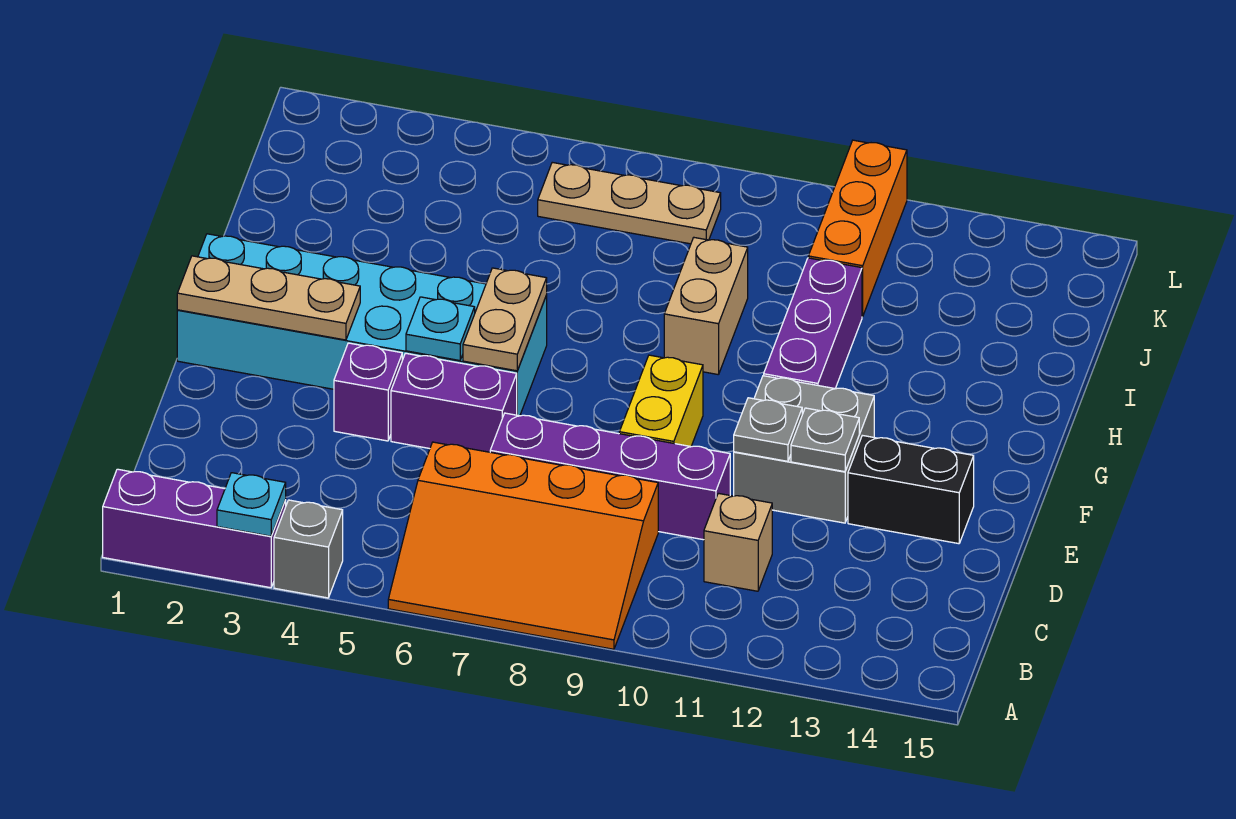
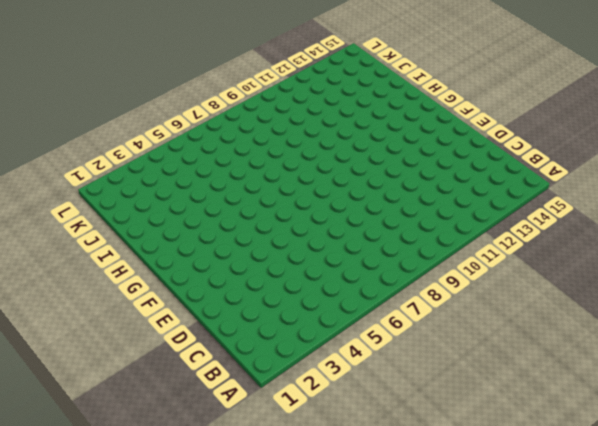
none -> purple brick A1:A3 level 1
none -> grey brick A4 level 1
none -> orange slope A6:C9 level 1 top C

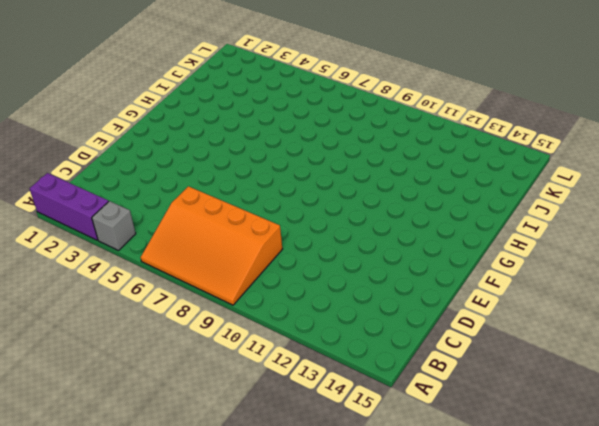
none -> tan brick C11 level 1
none -> purple brick D7:D10 level 1
none -> purple brick E4 level 1

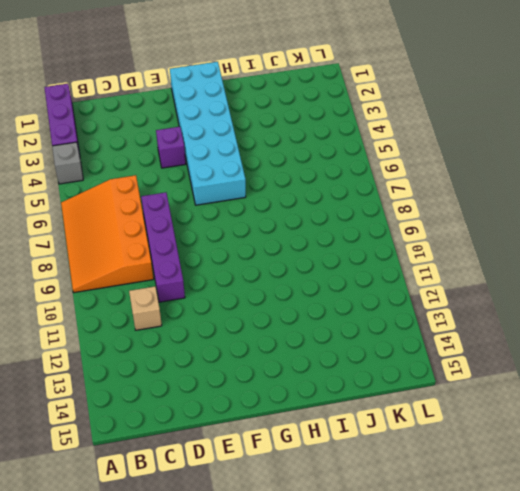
none -> purple brick E5:E6 level 1
none -> yellow brick E9:F9 level 1
none -> grey brick E11:F12 level 1

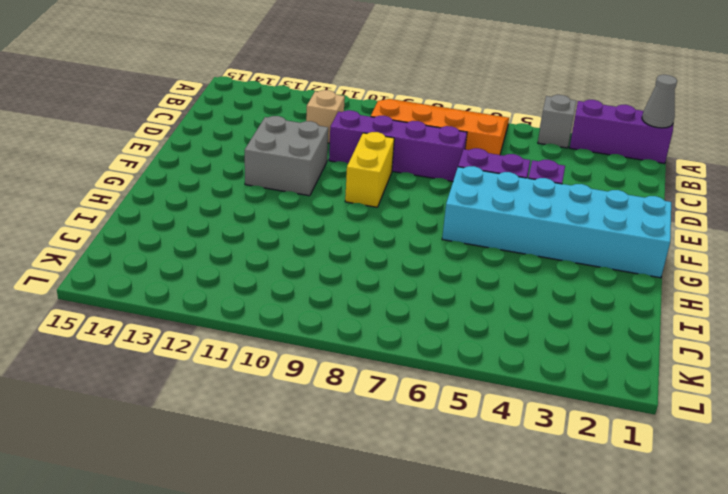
grey cone A1 level 2 -> none
none -> black brick E13:E14 level 1
none -> purple brick G11:I11 level 1
none -> tan brick H9:I9 level 1

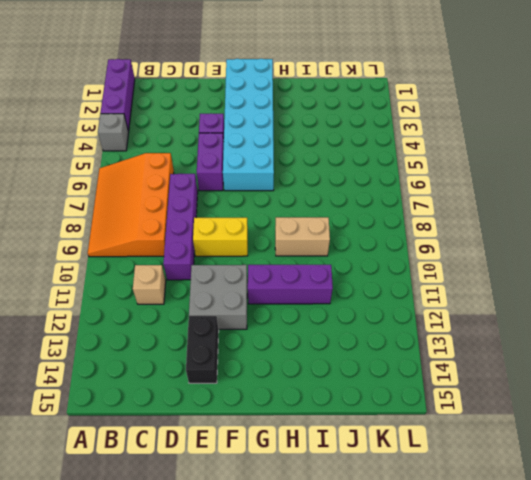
none -> orange brick J11:L11 level 1
none -> tan plate K6:K8 level 1
none -> cyan plate A3 level 2

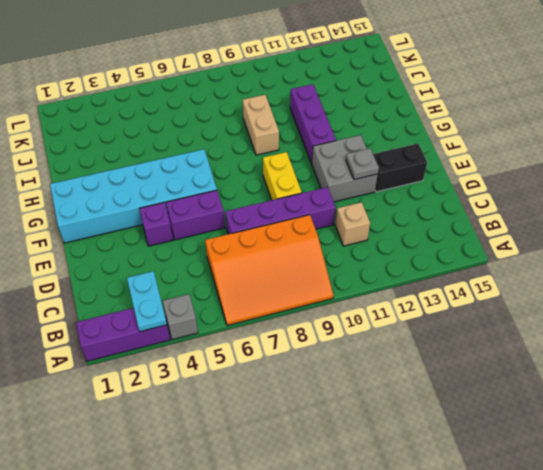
cyan plate A3:B3 level 2 -> cyan plate A3 level 2
none -> orange brick J11:L11 level 1
none -> tan plate K6:K8 level 1
none -> grey plate E11 level 2

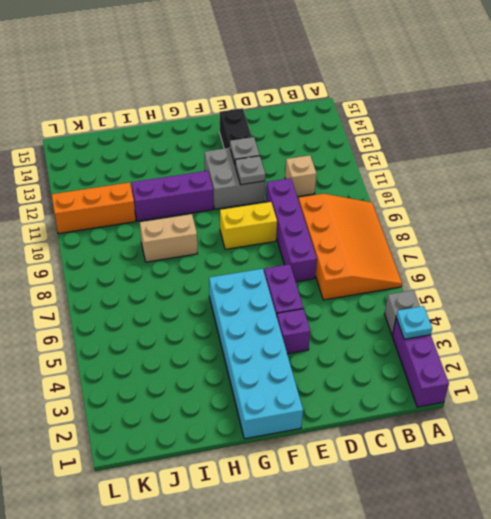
none -> tan plate K6:K8 level 1
none -> tan plate F1:F3 level 2
none -> cyan plate F5 level 2

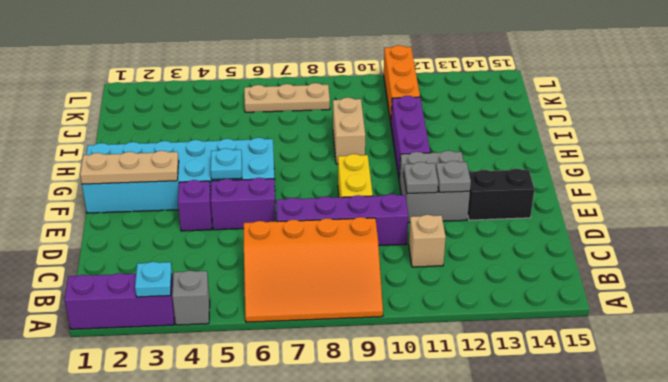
none -> tan plate F6:G6 level 2

